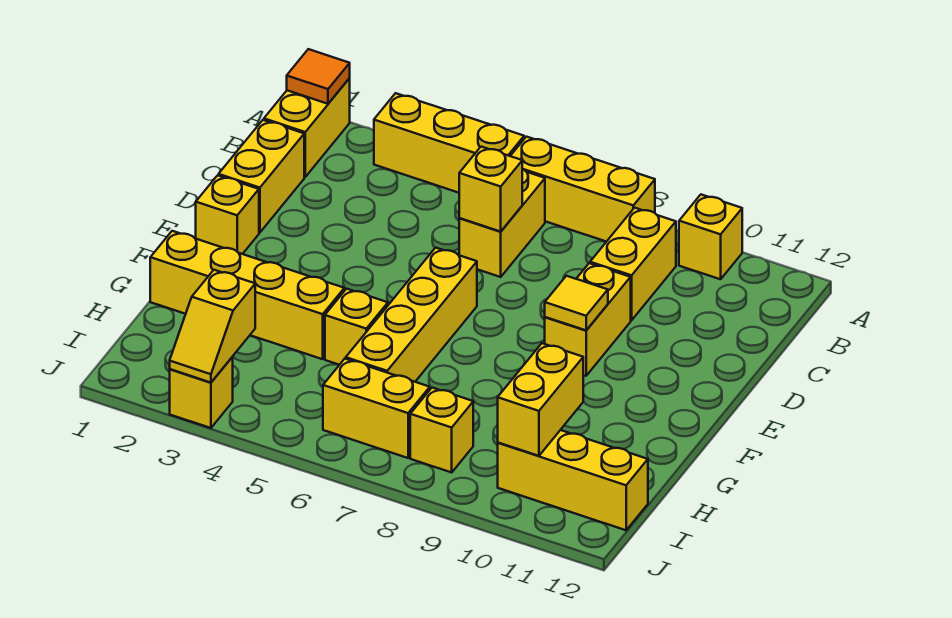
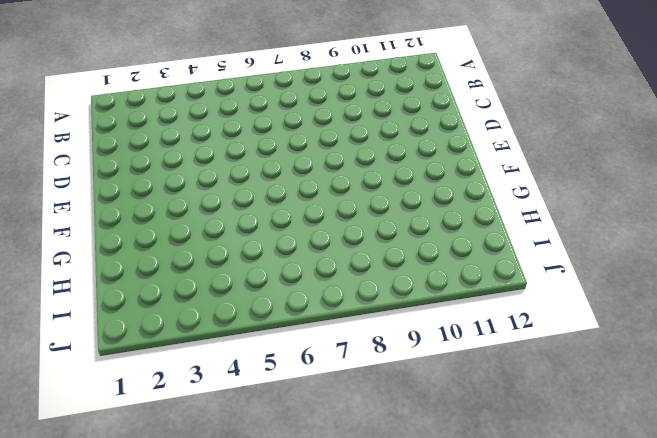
none -> yellow brick A1:B1 level 1
none -> yellow brick A3:A5 level 1
none -> yellow brick A6:A8 level 1

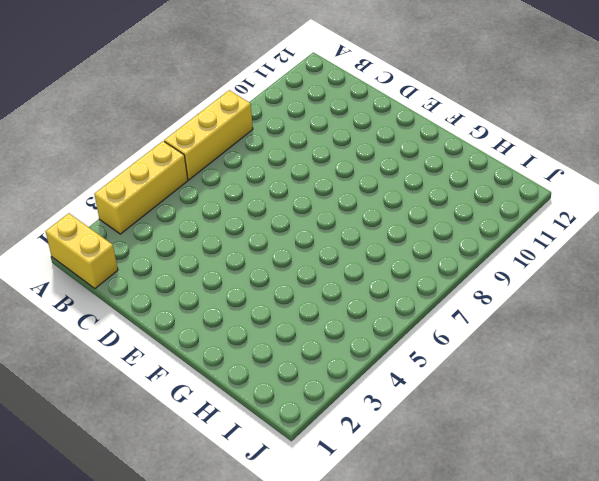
none -> yellow brick A10 level 1
none -> yellow brick B6:C6 level 1
none -> yellow brick B9:C9 level 1

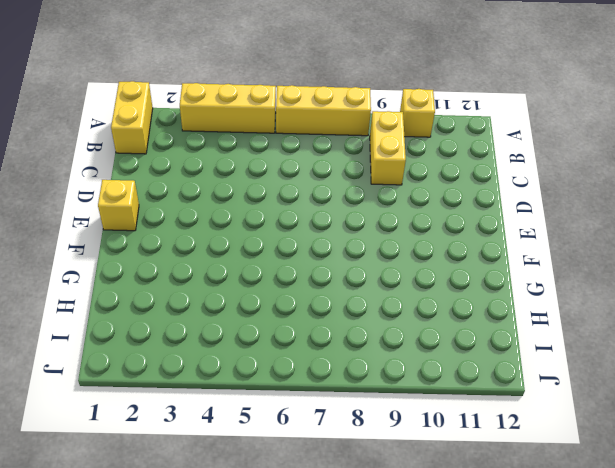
none -> yellow brick B6:C6 level 1
none -> yellow brick C1:D1 level 1
none -> yellow brick D9:E9 level 1

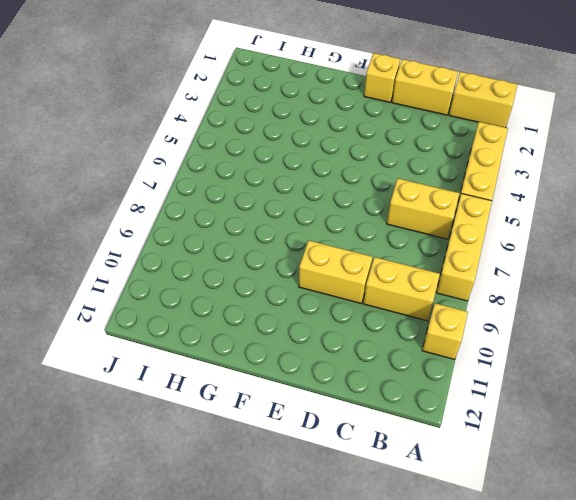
none -> yellow brick E6:H6 level 1
none -> yellow brick G1:G4 level 1
none -> yellow brick G5 level 1

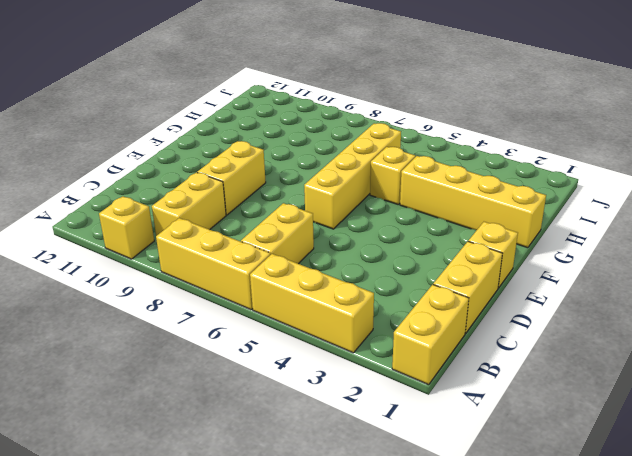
none -> yellow brick I6:I7 level 1
none -> yellow brick I8 level 1
none -> yellow brick I10:I12 level 1

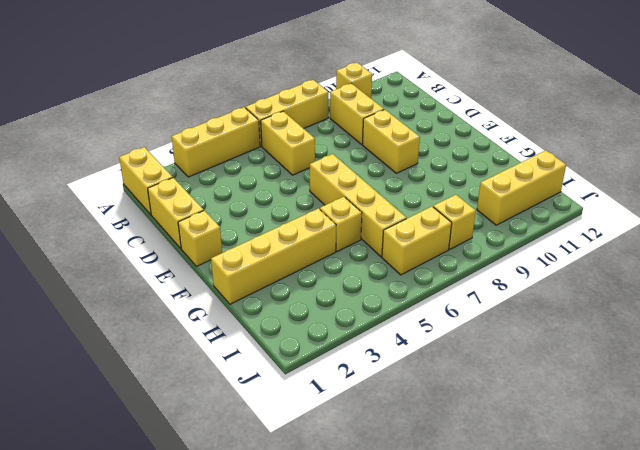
none -> yellow brick J3 level 1
none -> orange tile A1 level 2
none -> yellow brick C6 level 2

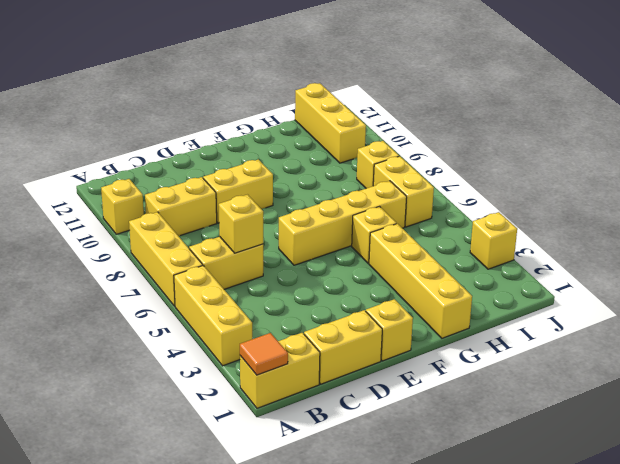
none -> yellow tile E9 level 2
none -> yellow brick H10:I10 level 2
none -> yellow slope I3:J3 level 2 top I

